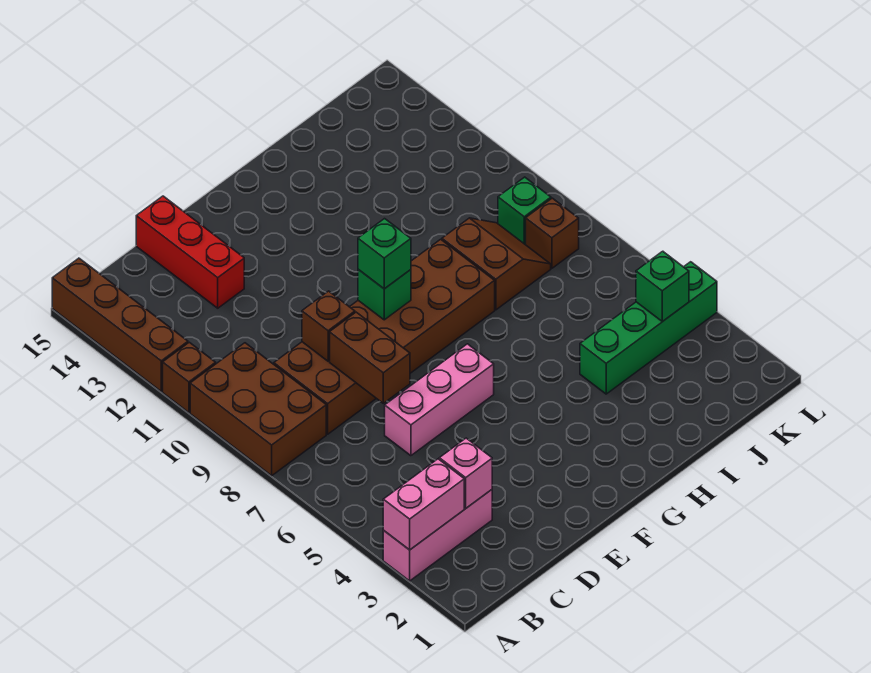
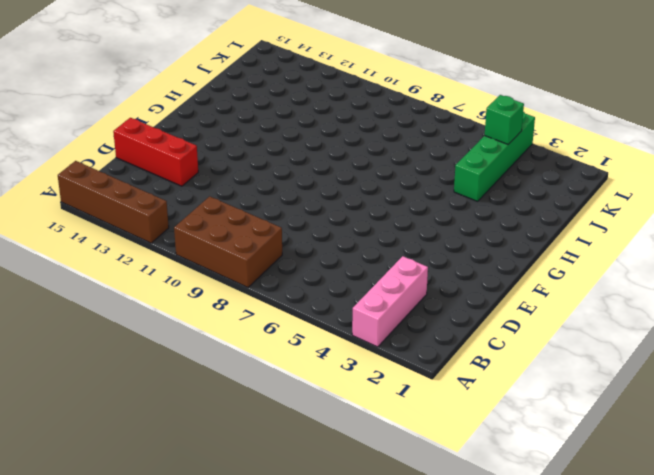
none -> brown brick A11 level 1
none -> brown brick C8:H9 level 1
none -> pink brick D6:F6 level 1

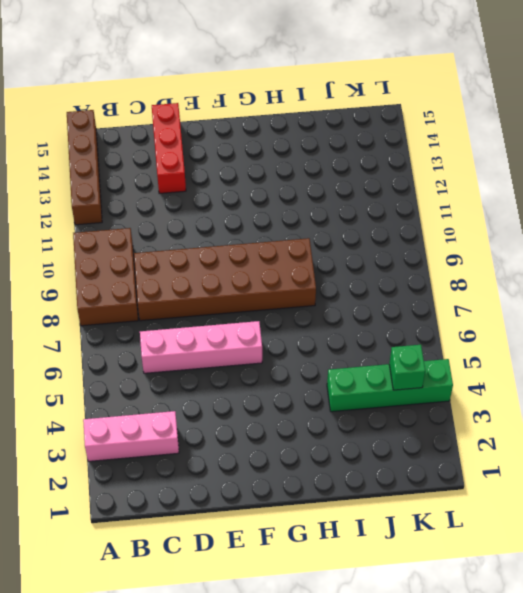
pink brick C6:F6 level 1 -> pink brick D6:F6 level 1
none -> brown brick A11 level 1
none -> brown slope I8:J9 level 1 top I
none -> brown brick K8 level 1

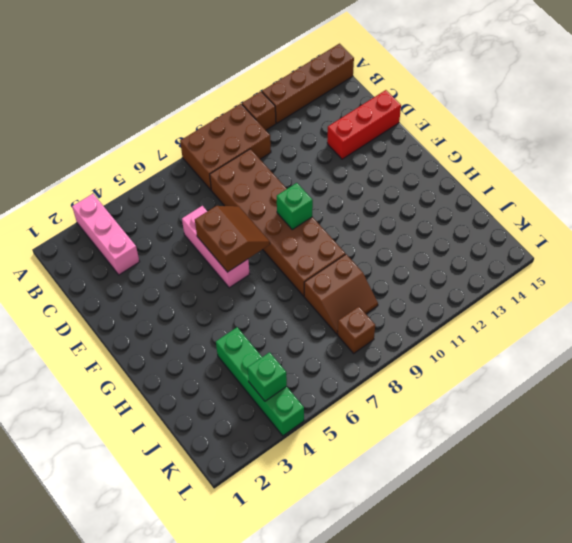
brown slope E6:F7 level 2 top 6 -> none
none -> green brick K9 level 1
none -> pink brick A3:B3 level 2
none -> pink brick C3 level 2

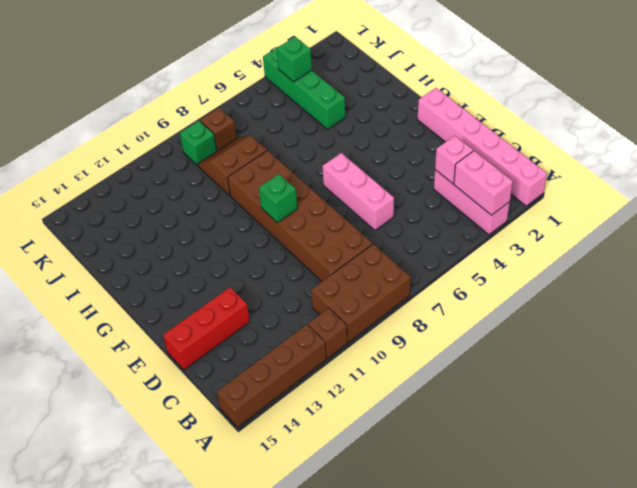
pink brick A1:F1 level 1 -> none
none -> brown brick D7:D8 level 2
none -> brown brick D9 level 2
none -> green brick F9 level 3

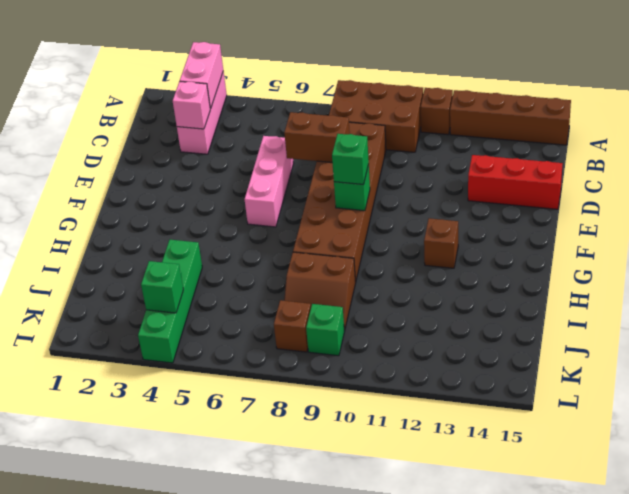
brown brick G12 level 1 -> brown brick D9 level 2

